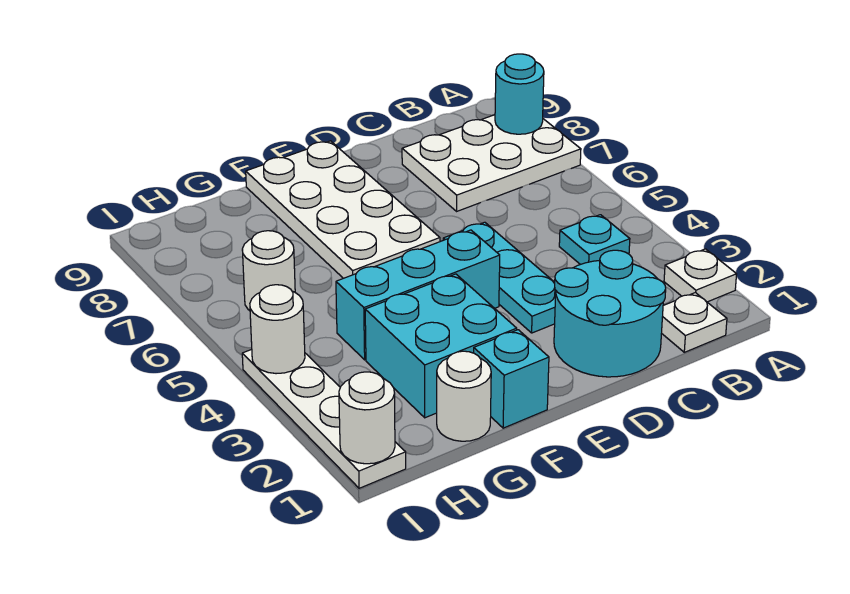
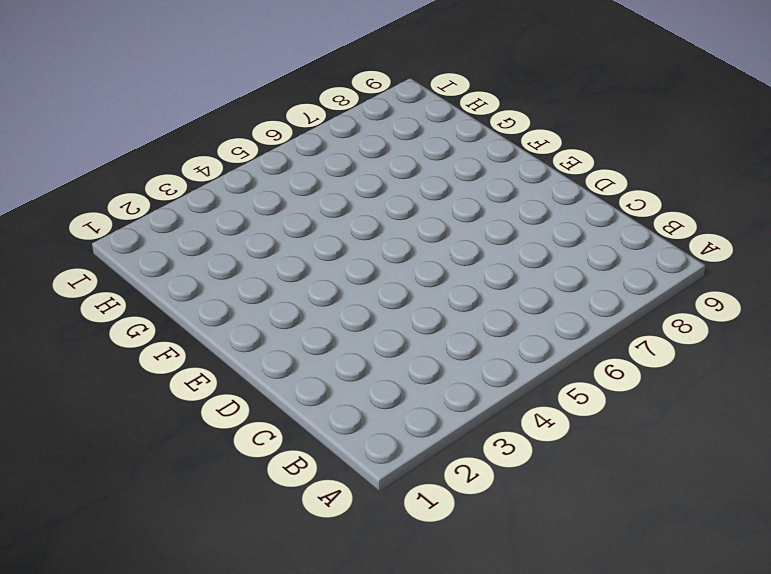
none -> white plate A2 level 1
none -> white plate A7:C8 level 1
none -> white plate B1 level 1

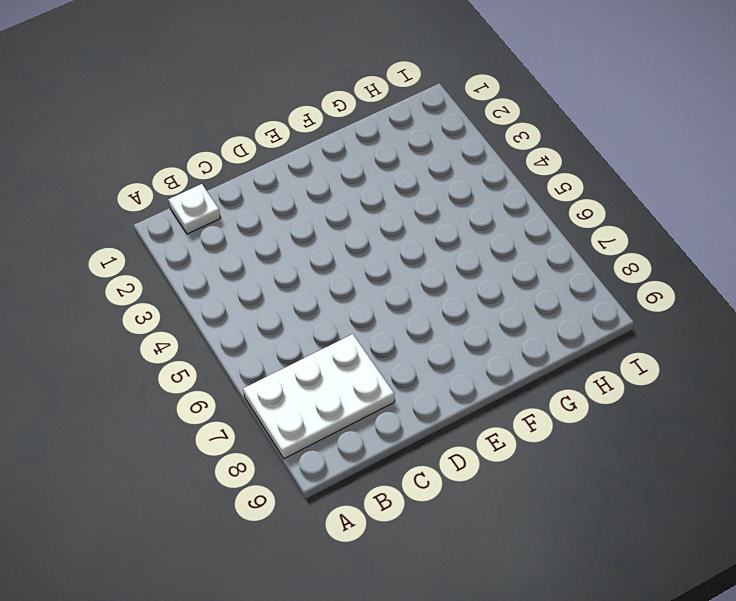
none -> white plate A2 level 1
none -> cyan plate B4 level 1
none -> cyan round brick C1:D2 level 1

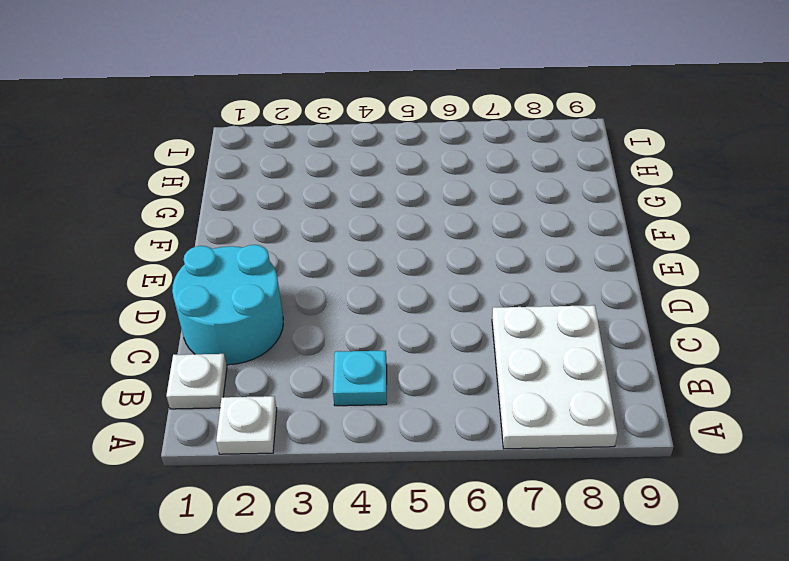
none -> cyan plate D3:D5 level 1
none -> cyan brick E4:G4 level 1
none -> white plate E6:F9 level 1

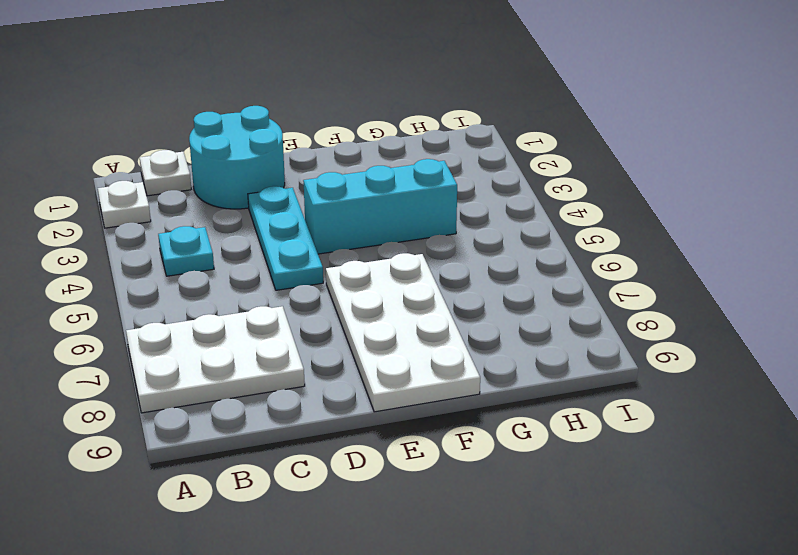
none -> cyan brick F1 level 1
none -> cyan brick F2:G3 level 1
none -> white round brick G1 level 1

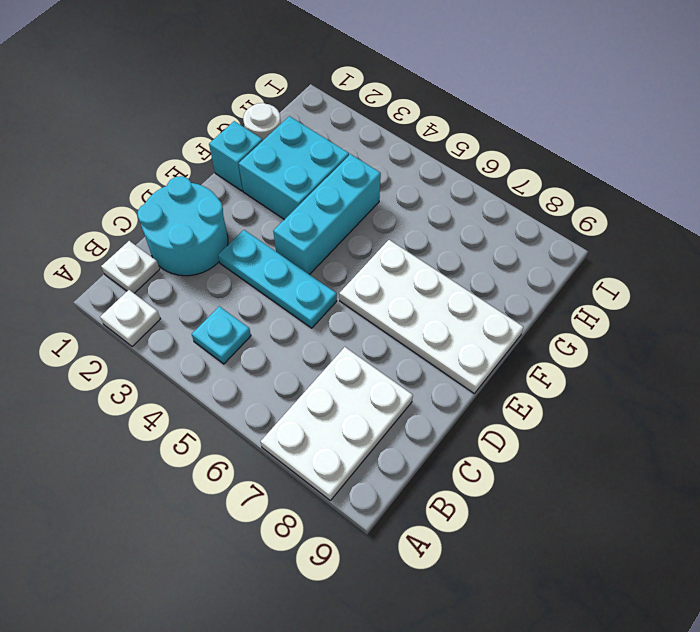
none -> white round brick H6 level 1
none -> white plate I1:I4 level 1
none -> cyan round brick A8 level 2

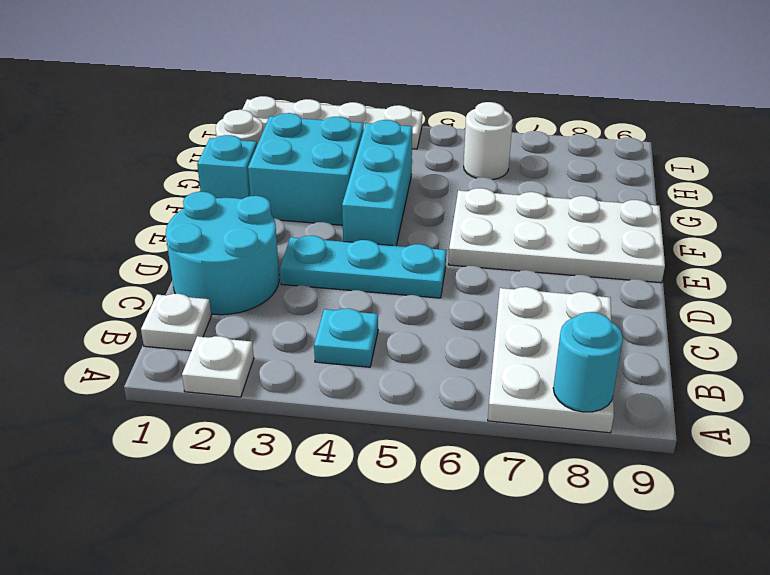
none -> white round brick I1 level 2
none -> white round brick I4 level 2

